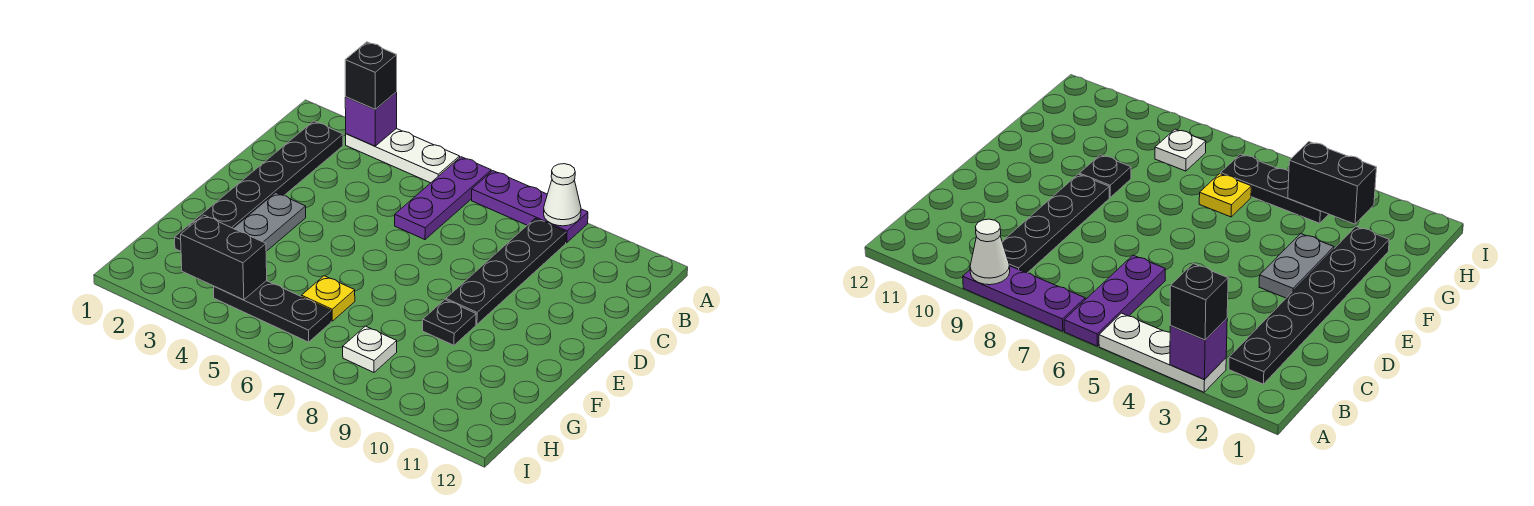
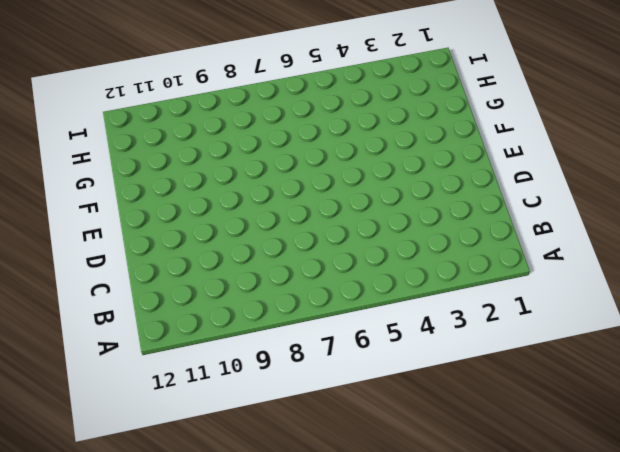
none -> white plate A3:A5 level 1
none -> purple plate A6:C6 level 1
none -> purple plate A7:A9 level 1

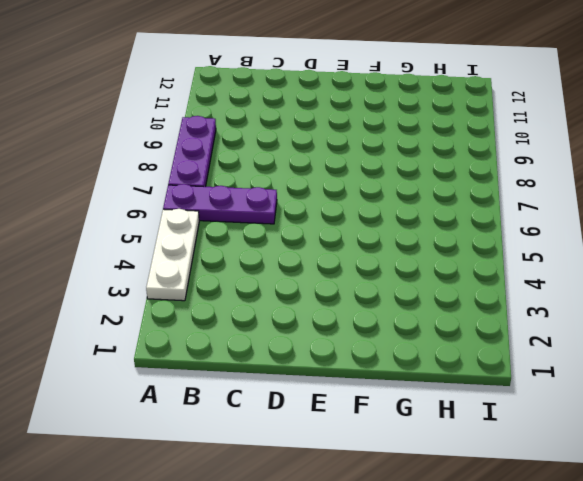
none -> black plate B2:G2 level 1
none -> black plate B9:E9 level 1
none -> grey plate E3:F3 level 1

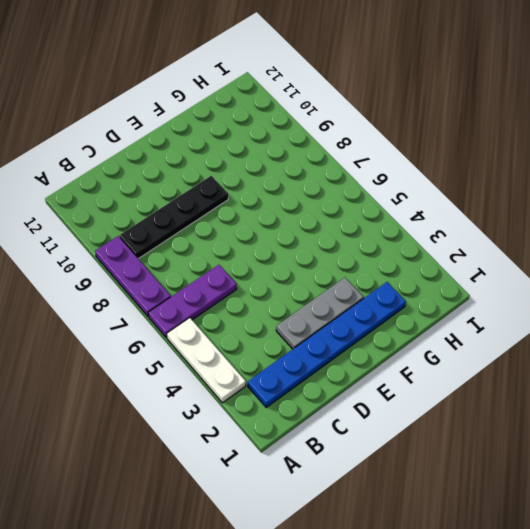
blue plate B2:G2 level 1 -> black plate B2:G2 level 1
grey plate D3:F3 level 1 -> grey plate E3:F3 level 1
none -> black plate F9 level 1
none -> yellow plate G6 level 1
none -> black plate H4:H6 level 1

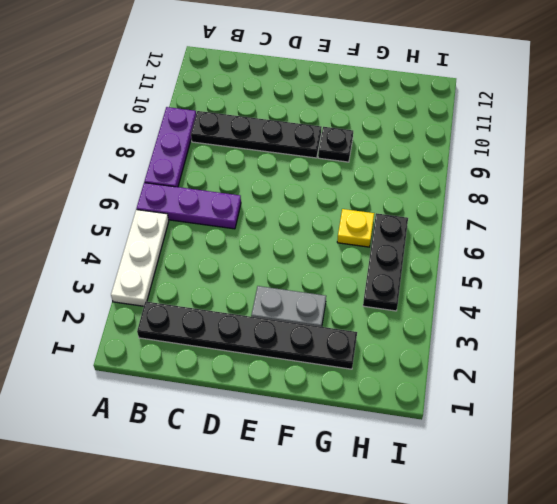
none -> white plate H8 level 1
none -> purple brick A3 level 2
none -> white cone A9 level 2

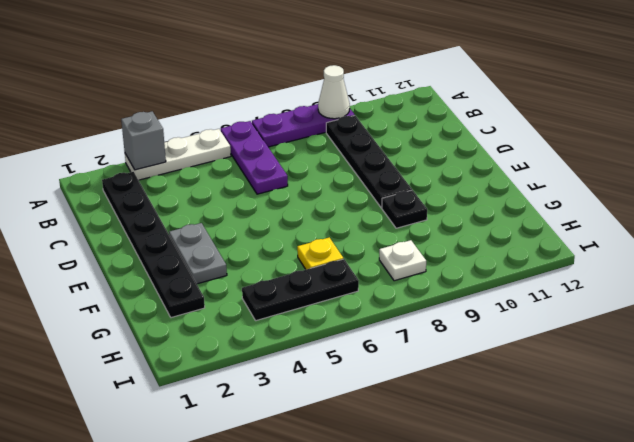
grey brick A3 level 2 -> purple brick A3 level 2
none -> black brick H3:H4 level 2
none -> black brick A3 level 3

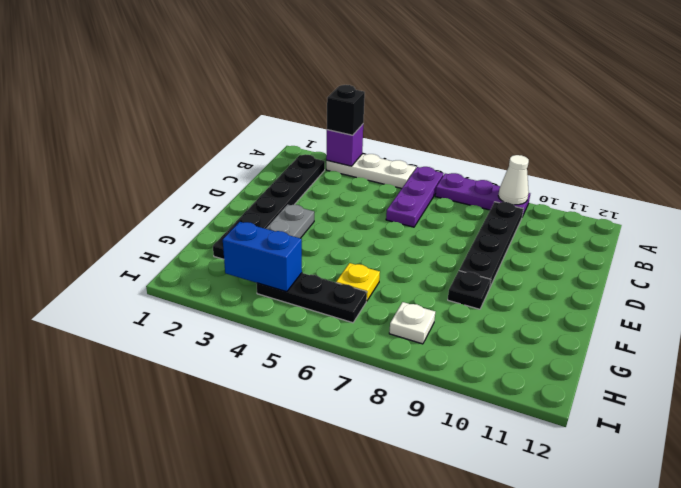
blue brick H3:H4 level 2 -> black brick H3:H4 level 2

